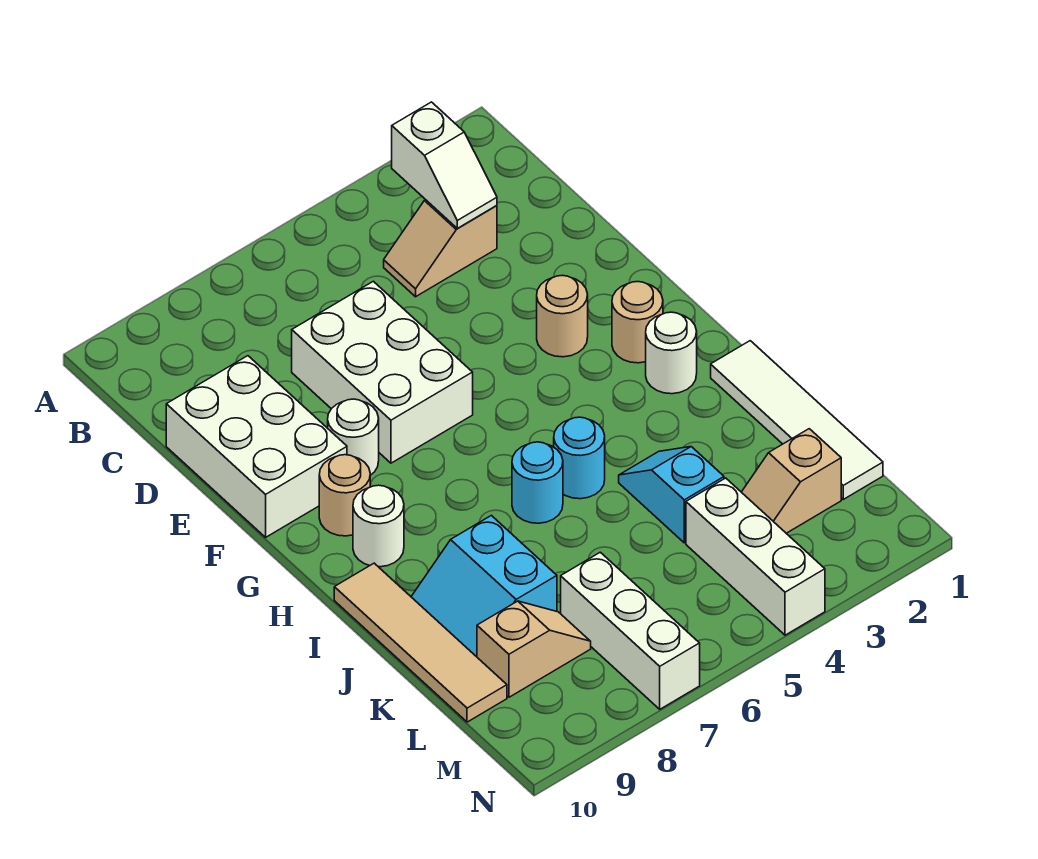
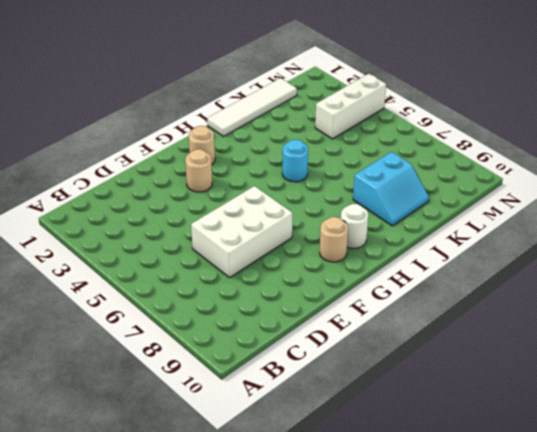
none -> tan slope C3:C4 level 1 top 3
none -> white brick D9:F10 level 1
none -> white round brick F8 level 1

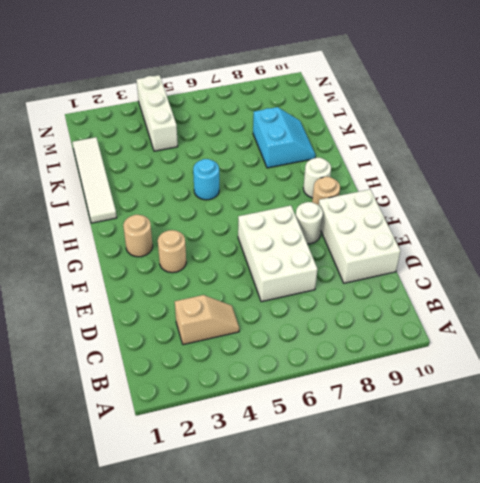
none -> white round brick H2 level 1
none -> cyan round brick I6 level 1
none -> tan tile I10:L10 level 1

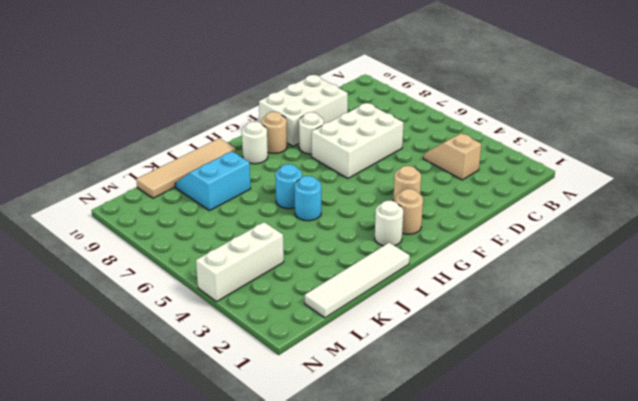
none -> cyan slope J4:K4 level 1 top K
none -> tan slope L2:L3 level 1 top 2
none -> white brick L7:N7 level 1

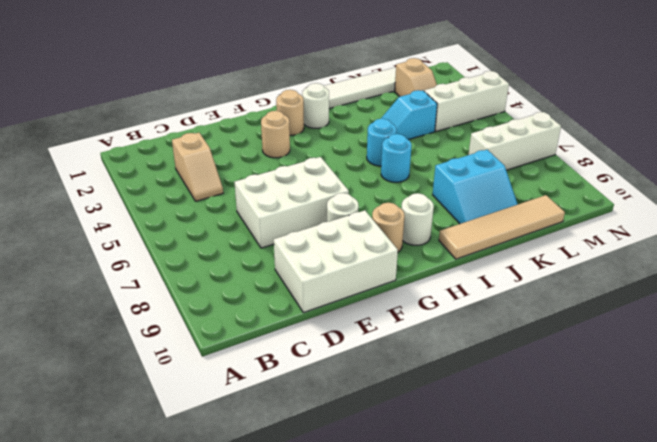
none -> tan slope L8:L9 level 1 top 9
none -> white slope B3:C3 level 2 top B

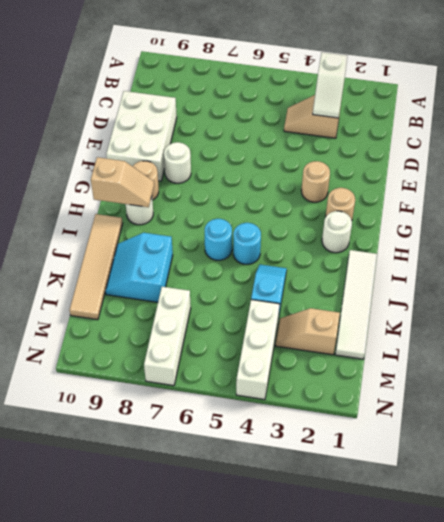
tan slope H9:H10 level 2 top 10 -> tan slope L8:L9 level 1 top 9
none -> white brick D6:F7 level 1

